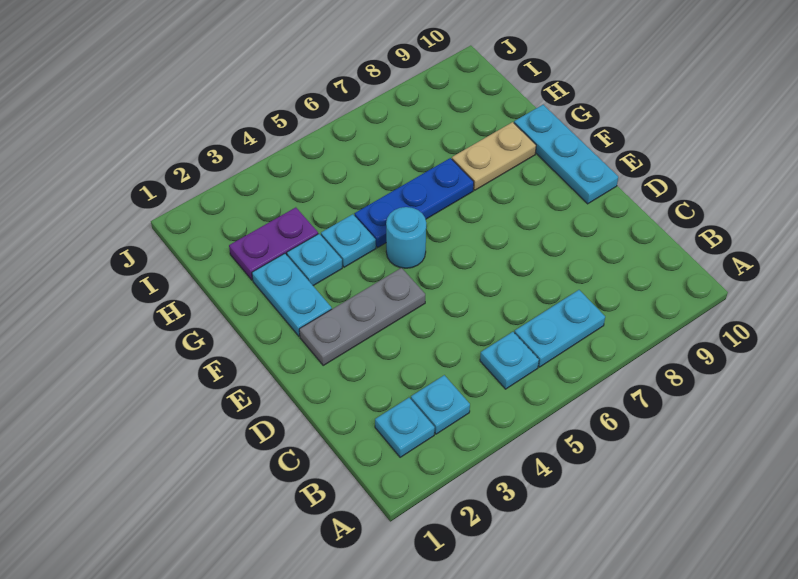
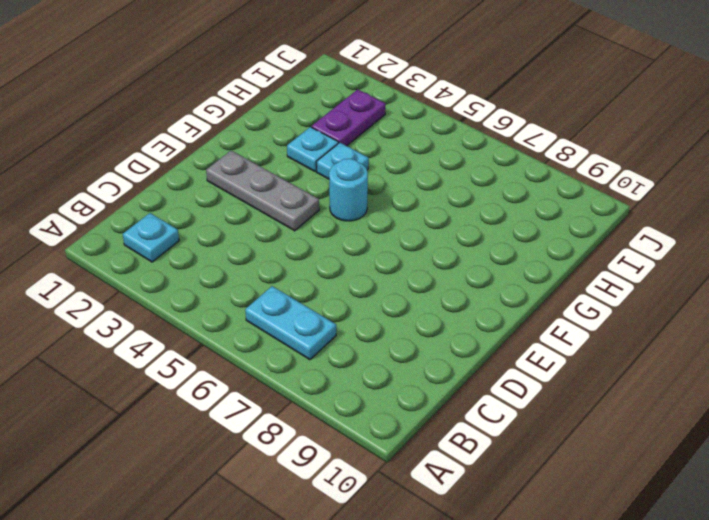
purple plate H3:I3 level 1 -> purple plate H2:H3 level 1
none -> cyan plate B3 level 1
none -> cyan plate B5 level 1
none -> cyan plate E10:G10 level 1

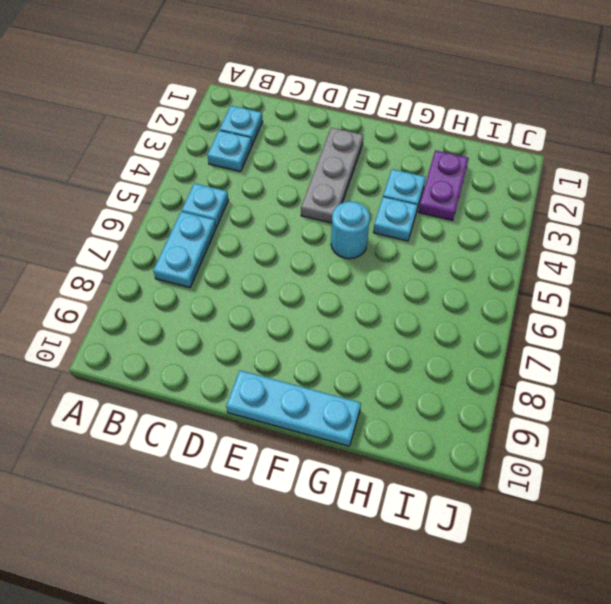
none -> cyan plate F2:G2 level 1
none -> blue plate G5:G7 level 1
none -> tan plate G8:G9 level 1

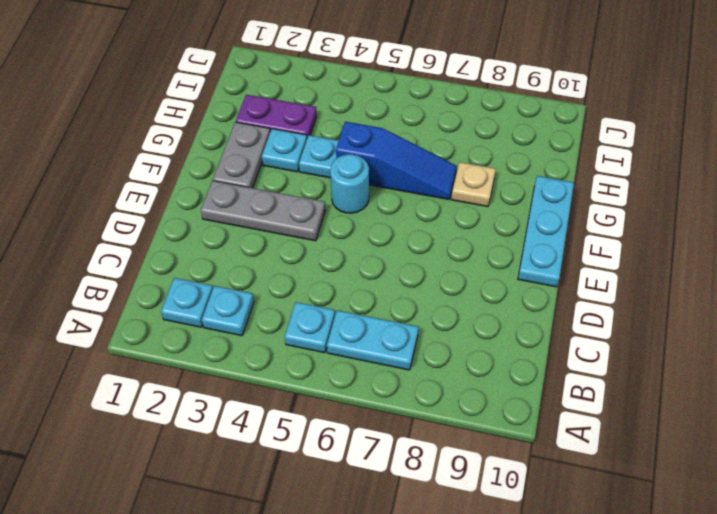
grey plate F2:G2 level 1 -> cyan plate F2:G2 level 1
blue slope G5:G7 level 1 top 5 -> blue plate G5:G7 level 1
tan plate G8 level 1 -> tan plate G8:G9 level 1

